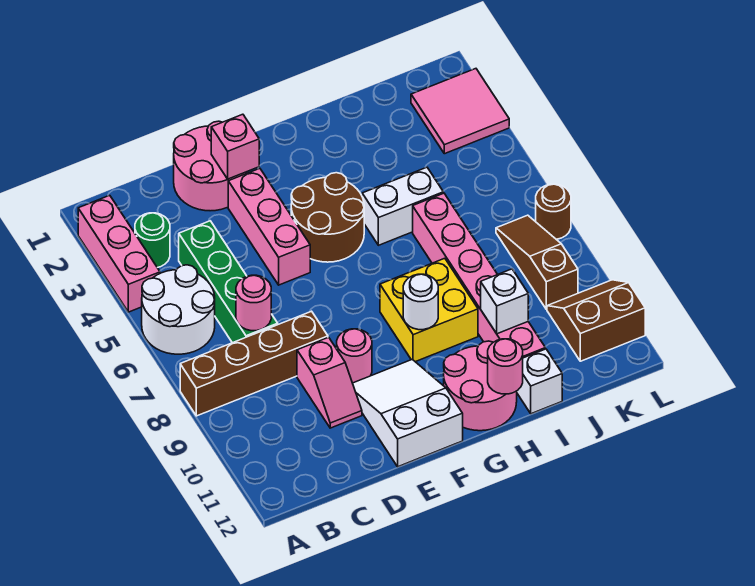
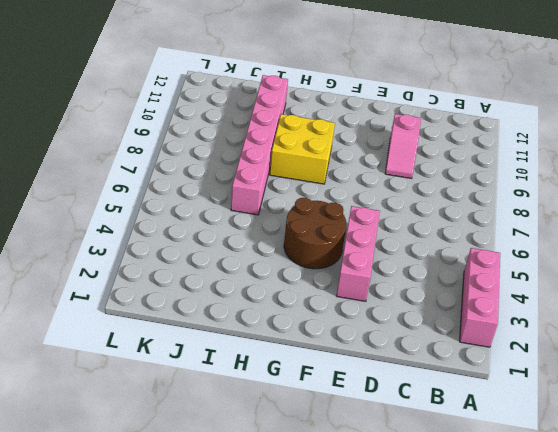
pink slope D9:D10 level 1 top 10 -> pink slope D9:D10 level 1 top 9
none -> white round brick A5:B6 level 1
none -> brown brick A8:D8 level 1
none -> green round brick B3 level 1

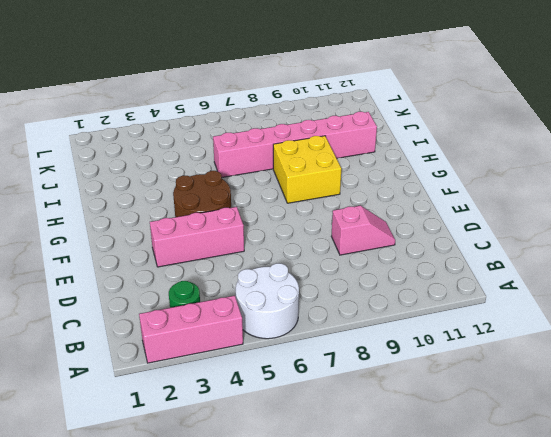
none -> brown brick A8:D8 level 1
none -> green brick C4:C7 level 1
none -> pink round brick D1:E2 level 1

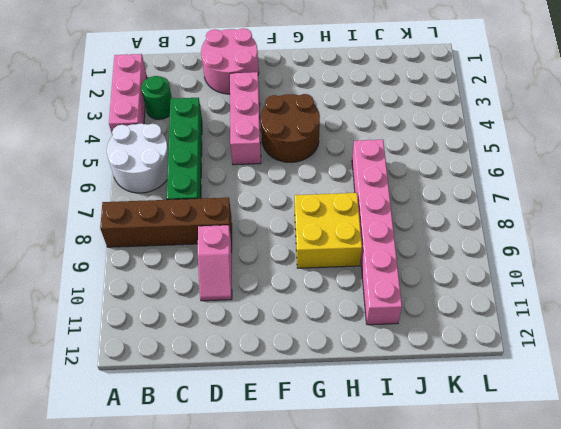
none -> pink round brick E9 level 1
none -> white slope E10:F12 level 1 top 12
none -> pink round brick G11:H12 level 1

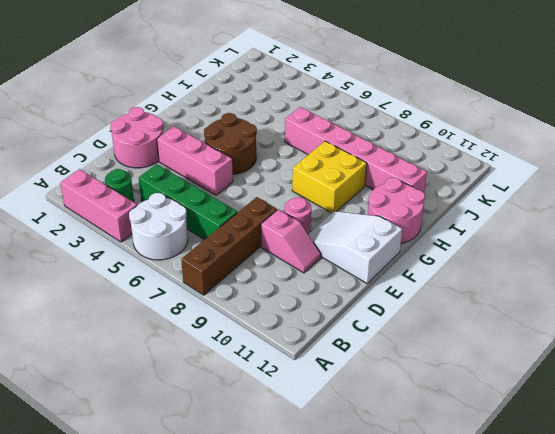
none -> white brick H5:I5 level 1
none -> white brick I12 level 1
none -> pink tile K2:L3 level 1

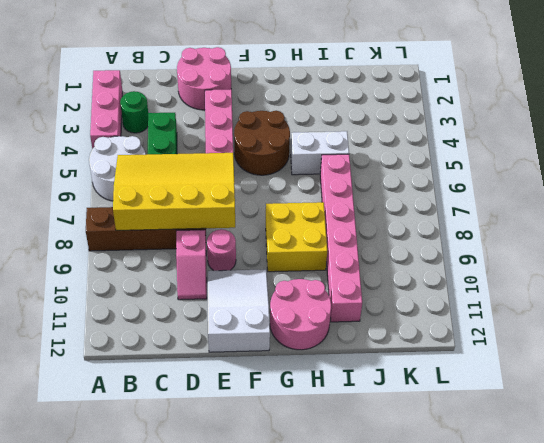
yellow slope B6:E8 level 2 top 8 -> pink round brick C7 level 2
none -> white brick I12 level 1
none -> pink tile K2:L3 level 1
none -> brown slope K7:K9 level 1 top 9

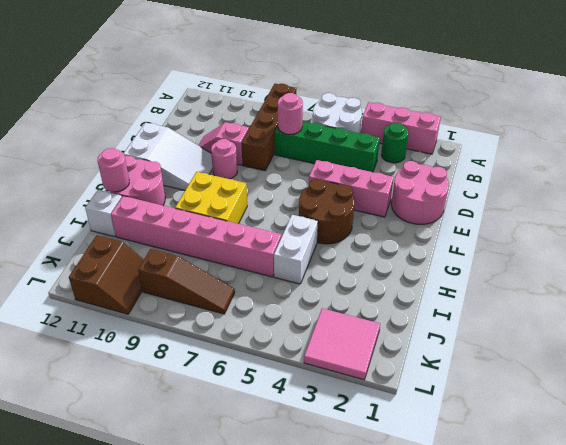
none -> brown round brick L7 level 1
none -> pink brick E2 level 2
none -> white round brick G9 level 2

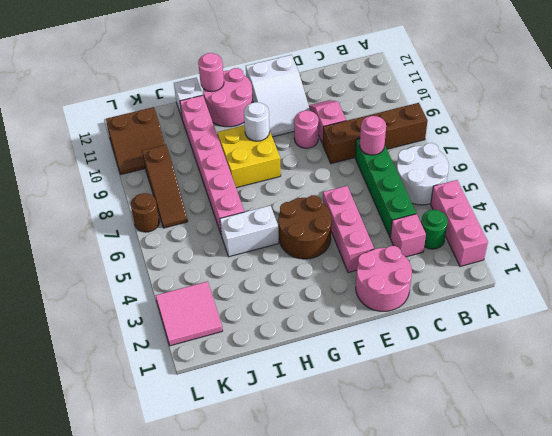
pink brick C3 level 1 -> pink brick E2 level 2
none -> white brick I10 level 2

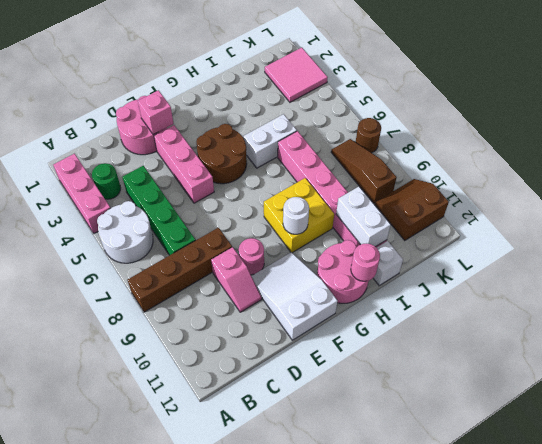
white brick I10:I11 level 2 -> white brick I10 level 2
none -> pink round brick C7 level 2

